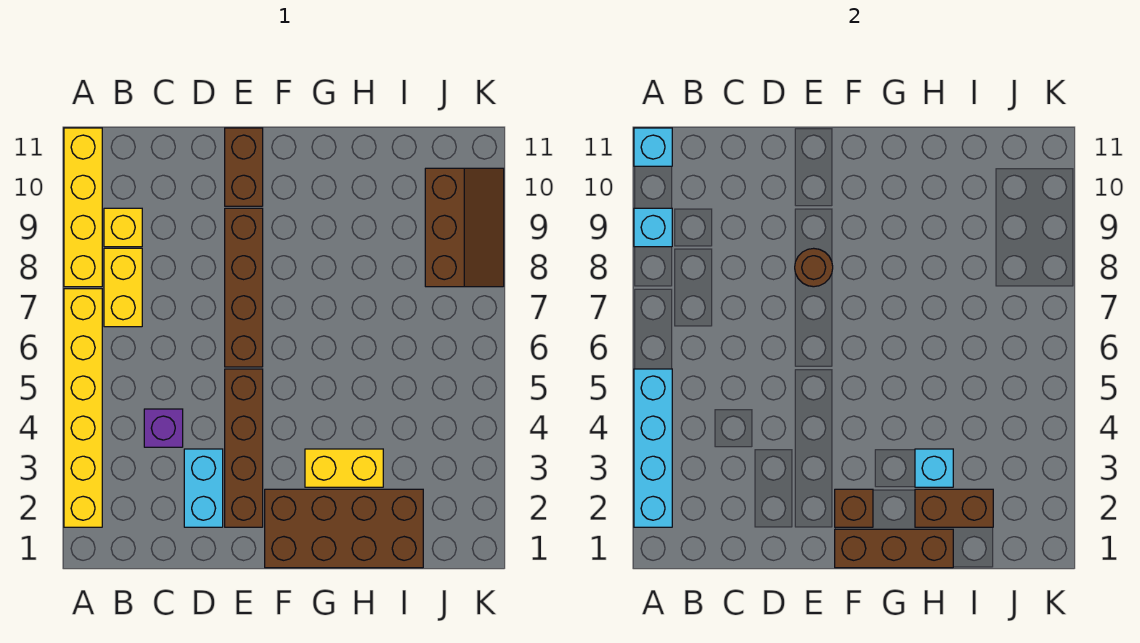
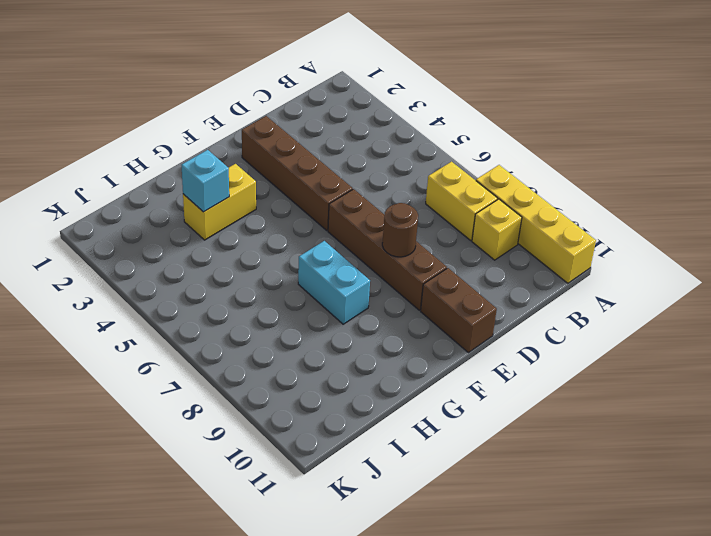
cyan brick G7:G8 level 1 -> cyan brick D2:D3 level 1
none -> yellow brick A2:A7 level 1
none -> purple brick C4 level 1
none -> brown brick F1:I2 level 1

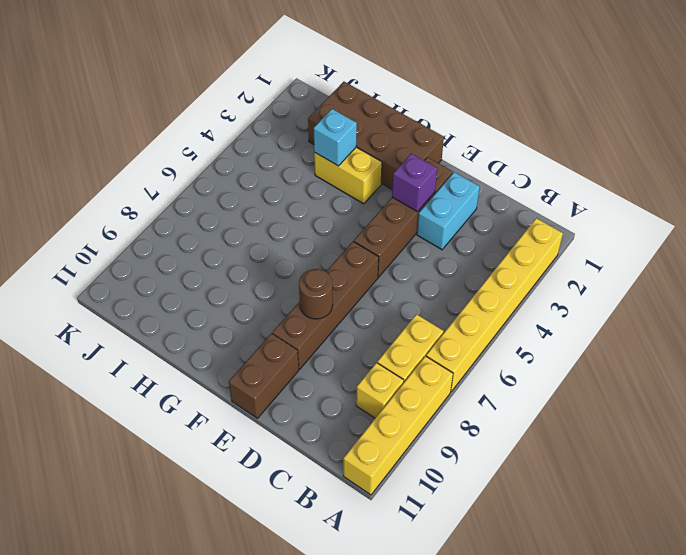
purple brick E3 level 2 -> purple brick C4 level 1
none -> brown slope J8:K10 level 1 top J
none -> cyan brick A2:A5 level 2
none -> cyan brick A9 level 2

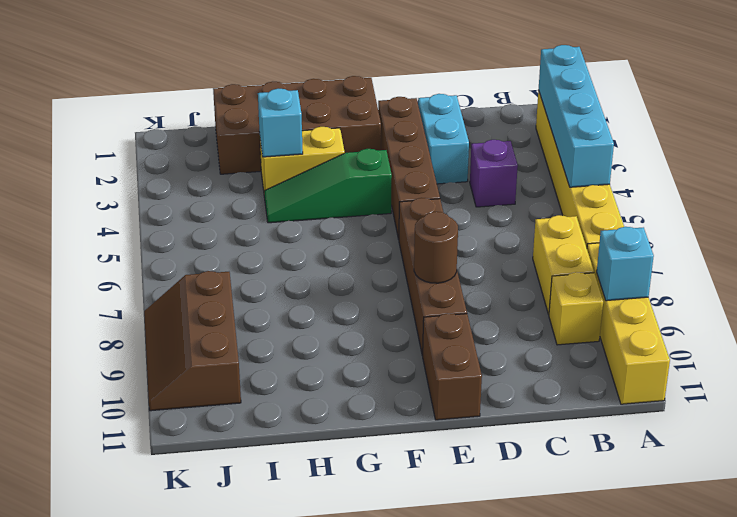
green slope F4:H4 level 1 top F -> none
none -> cyan brick A11 level 2
none -> brown brick F1:H1 level 2
none -> brown brick F2 level 2

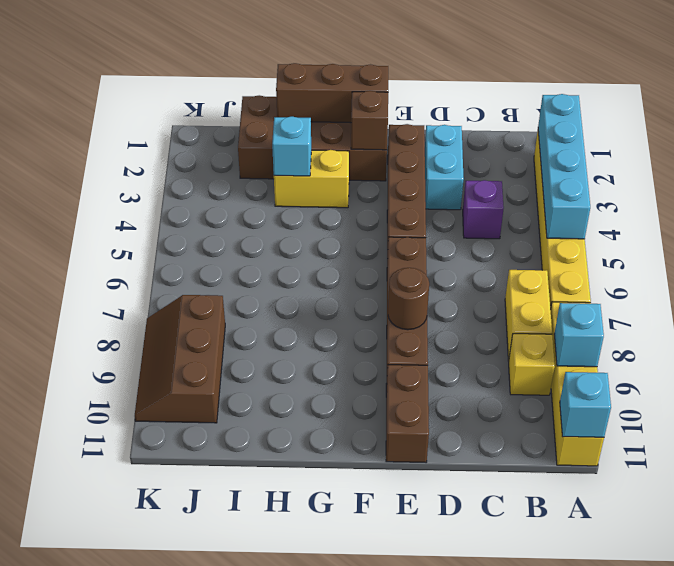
none -> brown brick H2:I2 level 2

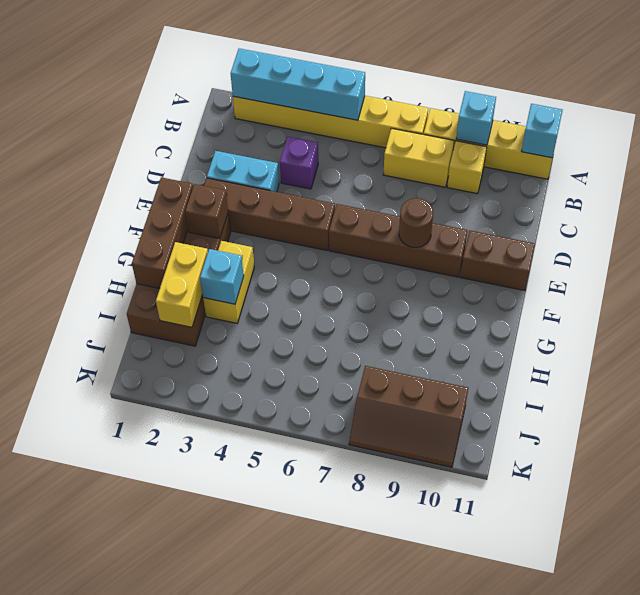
yellow brick H2:I2 level 2 -> brown brick H2:I2 level 2

